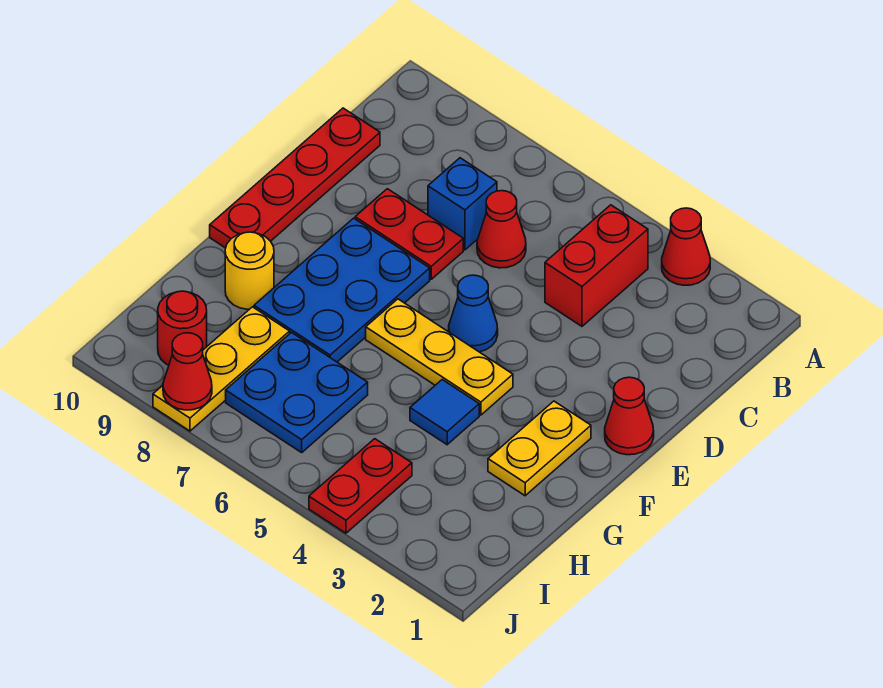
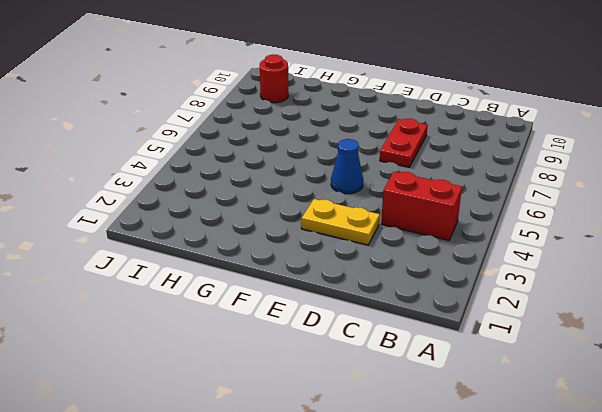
yellow plate D3:E3 level 1 -> yellow plate F2:G2 level 1
none -> red cone A3 level 1
none -> red cone C6 level 1
none -> blue brick C7 level 1

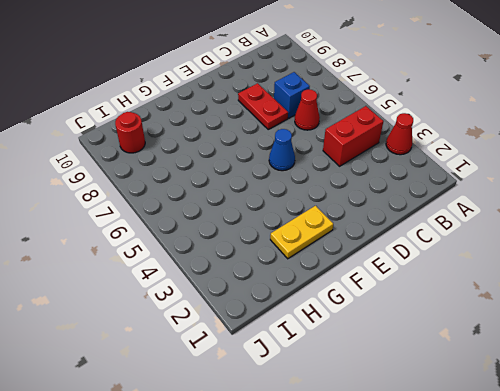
none -> red plate C10:F10 level 1
none -> red cone E1 level 1
none -> blue plate E7:G8 level 1

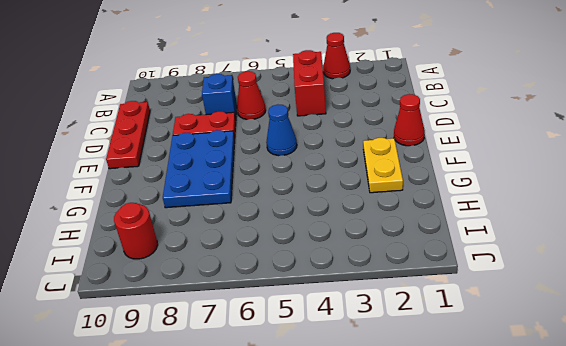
red plate C10:E10 level 1 -> red plate C10:F10 level 1
none -> yellow plate F4:F6 level 1
none -> blue tile G4 level 1
none -> yellow round brick G9 level 1

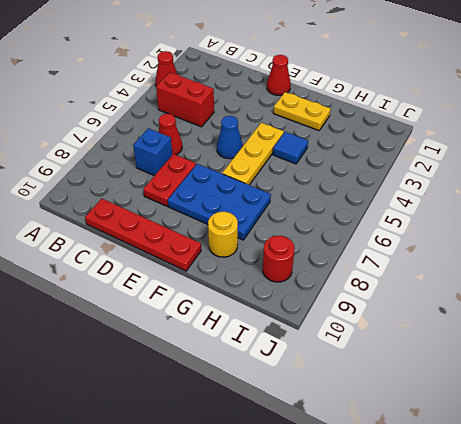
none -> blue plate H6:I7 level 1
none -> yellow plate H8:J8 level 1
none -> red plate I4:J4 level 1

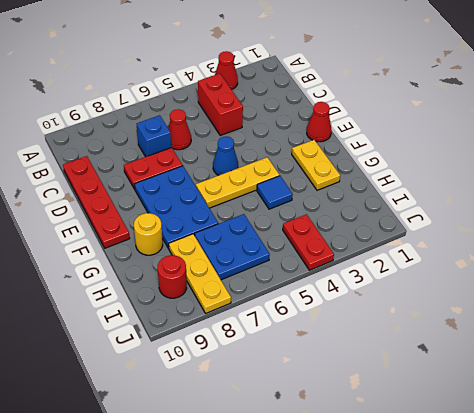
none -> red cone J8 level 2

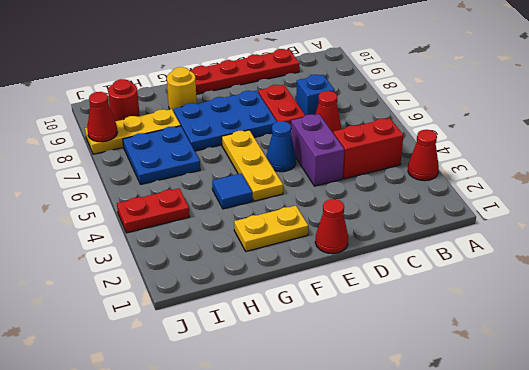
purple brick D4:D5 level 1 -> none

